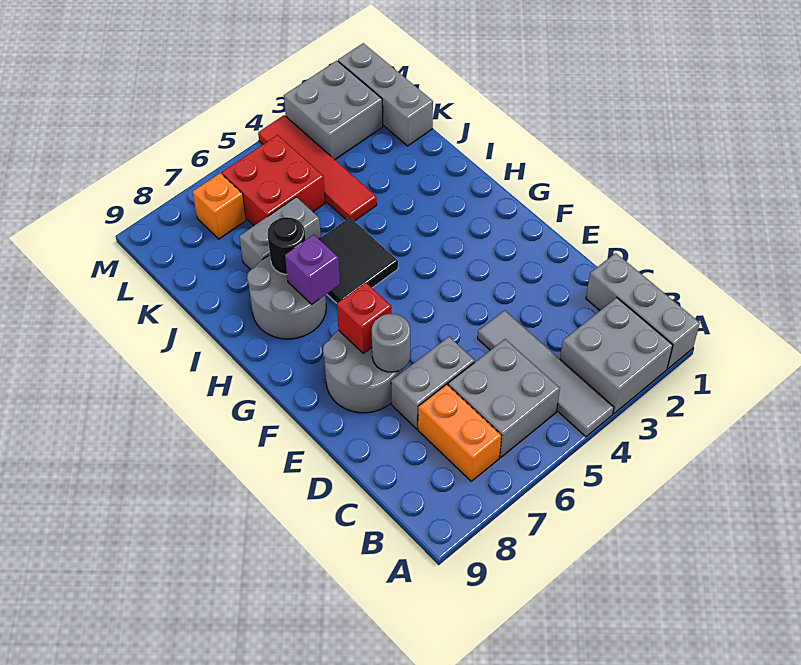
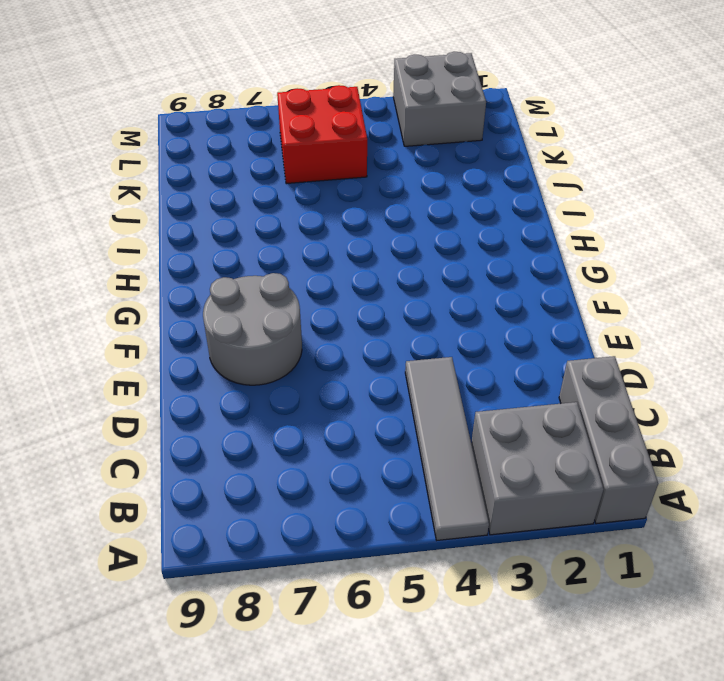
none -> grey brick B5:C6 level 1
none -> orange brick B7:C7 level 1
none -> grey brick D6:D7 level 1

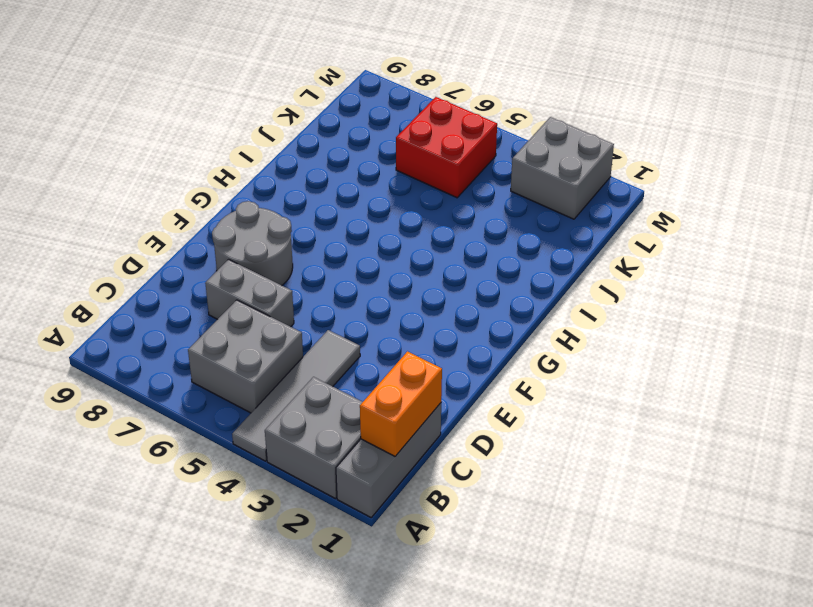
orange brick B1:C1 level 2 -> orange brick B7:C7 level 1
none -> black tile H5:I6 level 1
none -> grey round brick H7:I8 level 1
none -> red tile J4:M4 level 1

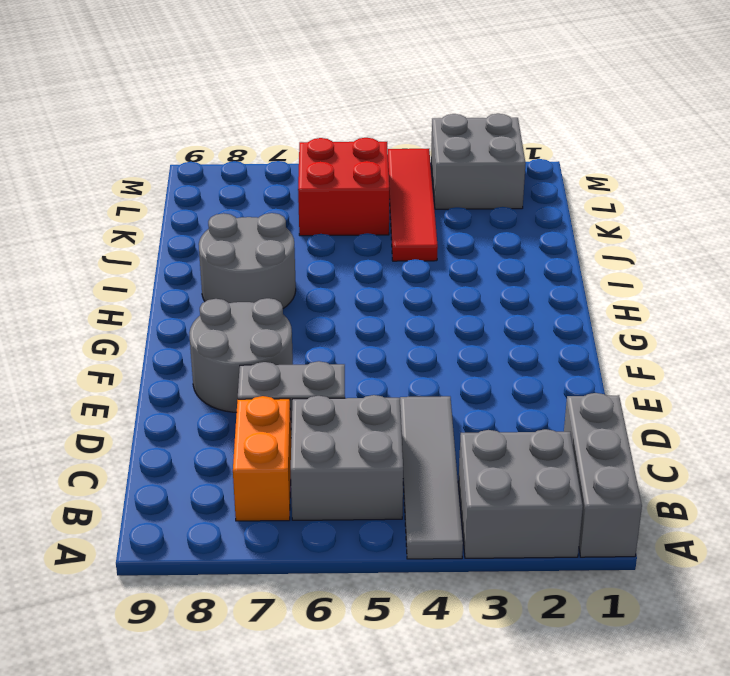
none -> black tile H5:I6 level 1
none -> grey brick J6:J7 level 1
none -> grey brick K1:M1 level 1

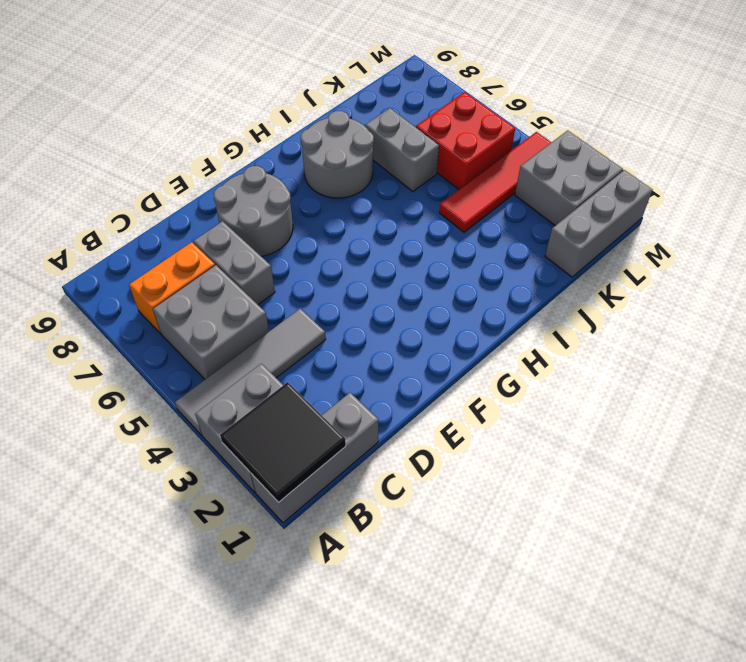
black tile A1:B2 level 2 -> black tile H5:I6 level 1
none -> orange brick L7 level 1
none -> grey round brick E7 level 2
none -> red brick F7 level 2

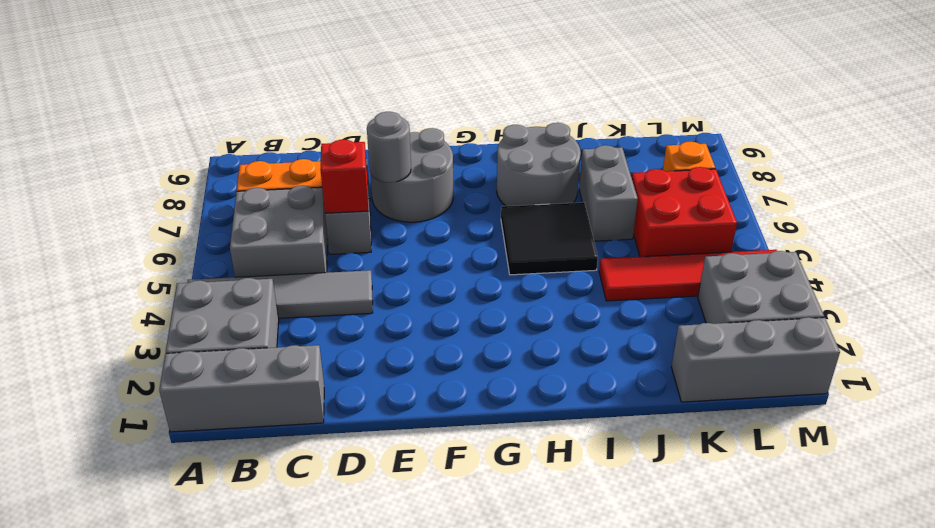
red brick D6 level 2 -> red brick F7 level 2
none -> purple brick H7 level 2
none -> black round brick I7 level 2

